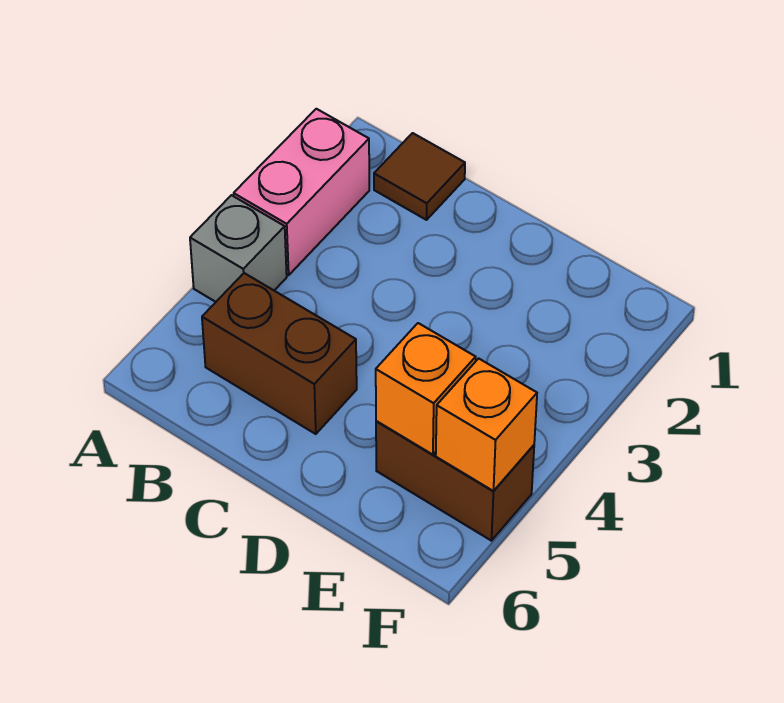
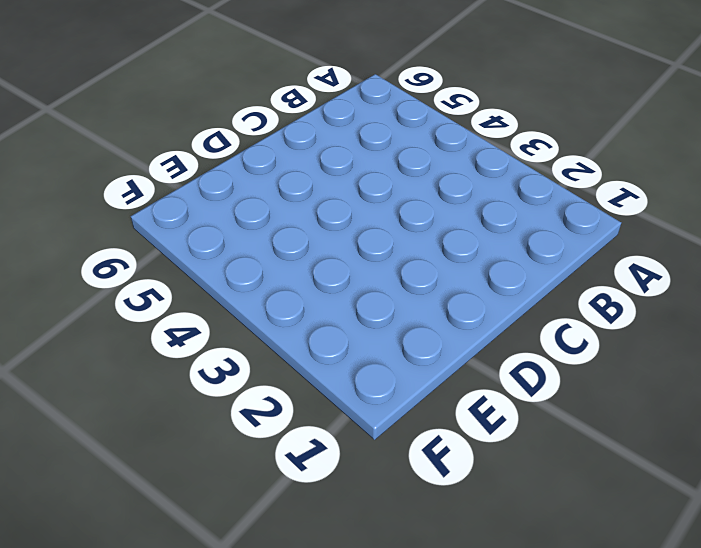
none -> pink brick A2:A3 level 1
none -> grey brick A4 level 1

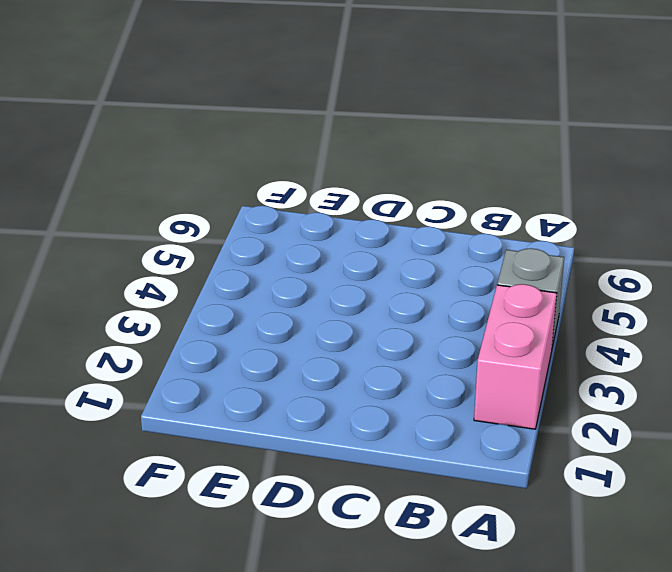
none -> brown tile B1 level 1
none -> brown brick B5:C5 level 1

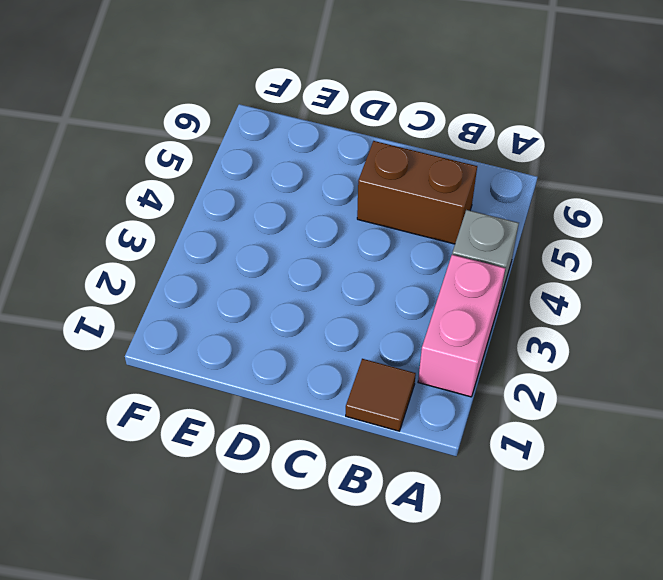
none -> brown brick E5:F5 level 1
none -> orange brick E5 level 2

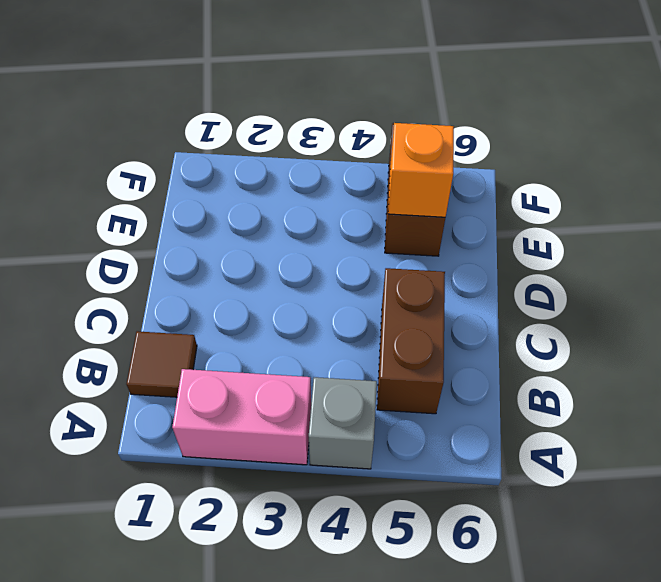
none -> orange brick F5 level 2

